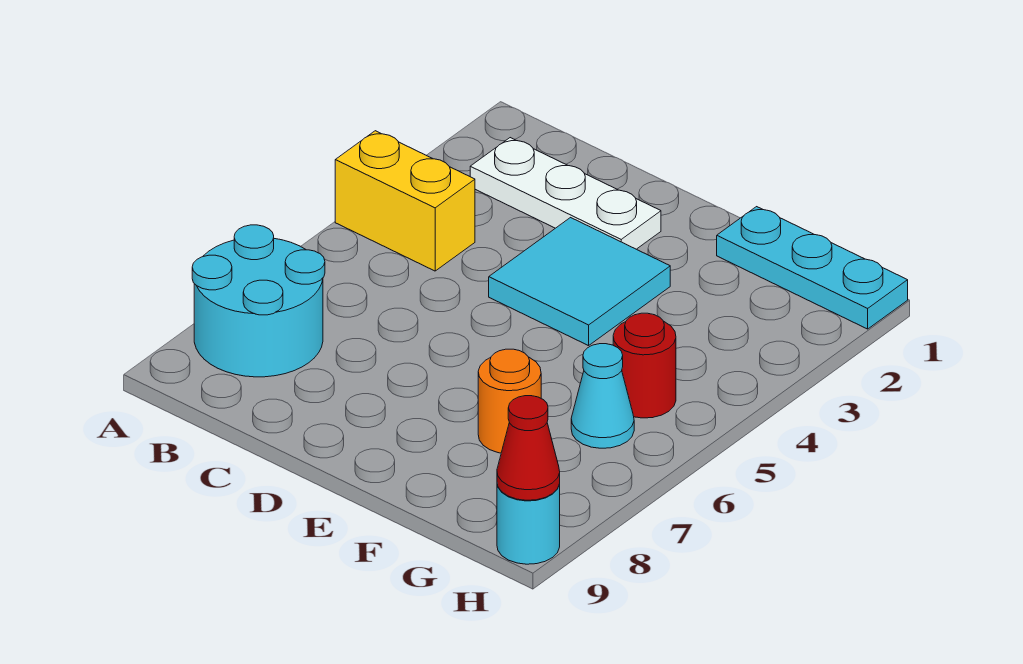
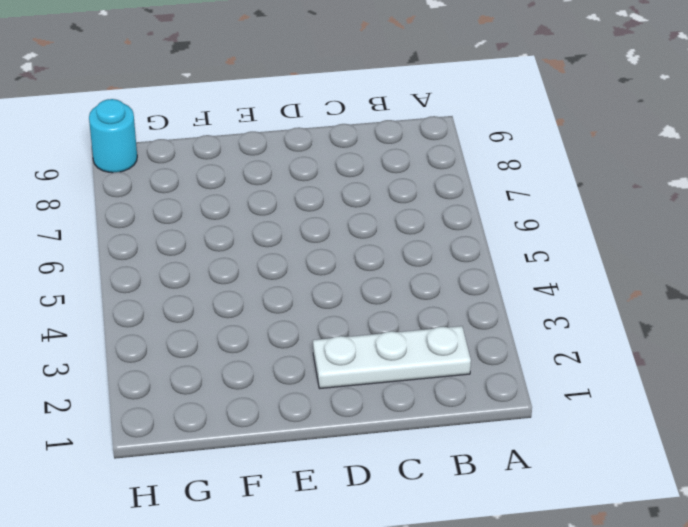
none -> yellow brick A4:B4 level 1
none -> cyan round brick A7:B8 level 1

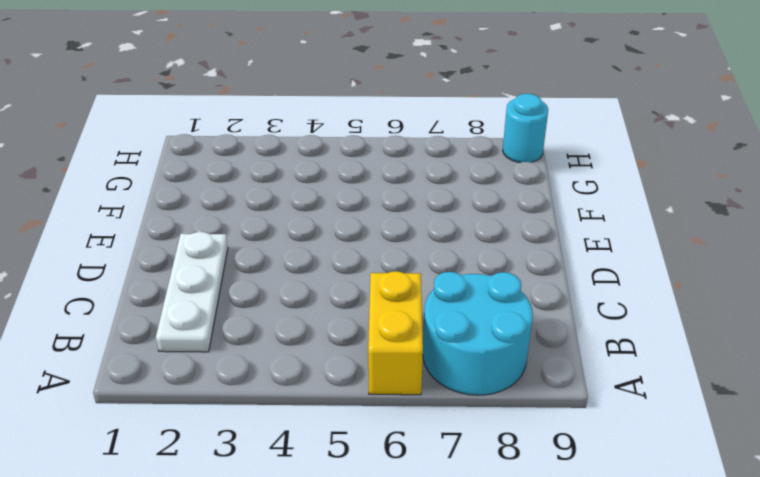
yellow brick A6:B6 level 1 -> yellow brick A4:B4 level 1
none -> cyan tile D3:E4 level 1
none -> cyan plate F1:H1 level 1

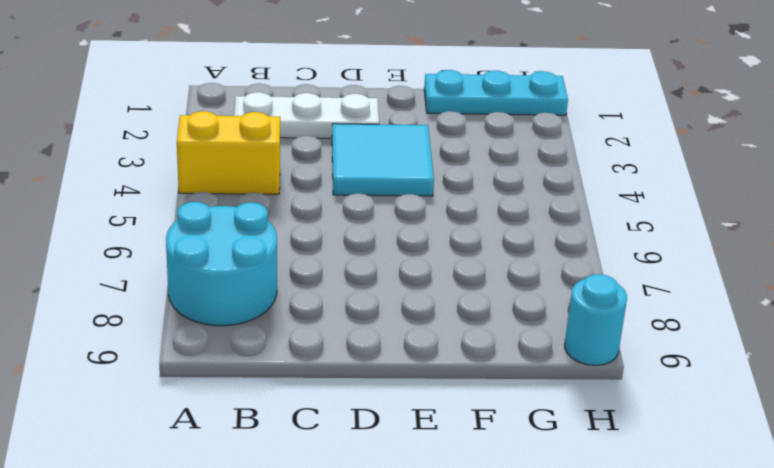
none -> orange round brick F7 level 1
none -> red round brick G5 level 1

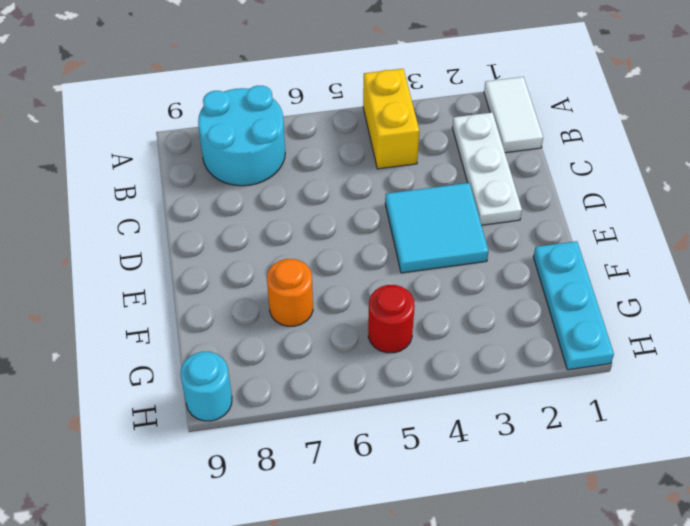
white tile A1:B1 level 1 -> none
none -> cyan cone G6 level 1
none -> red cone H9 level 2

